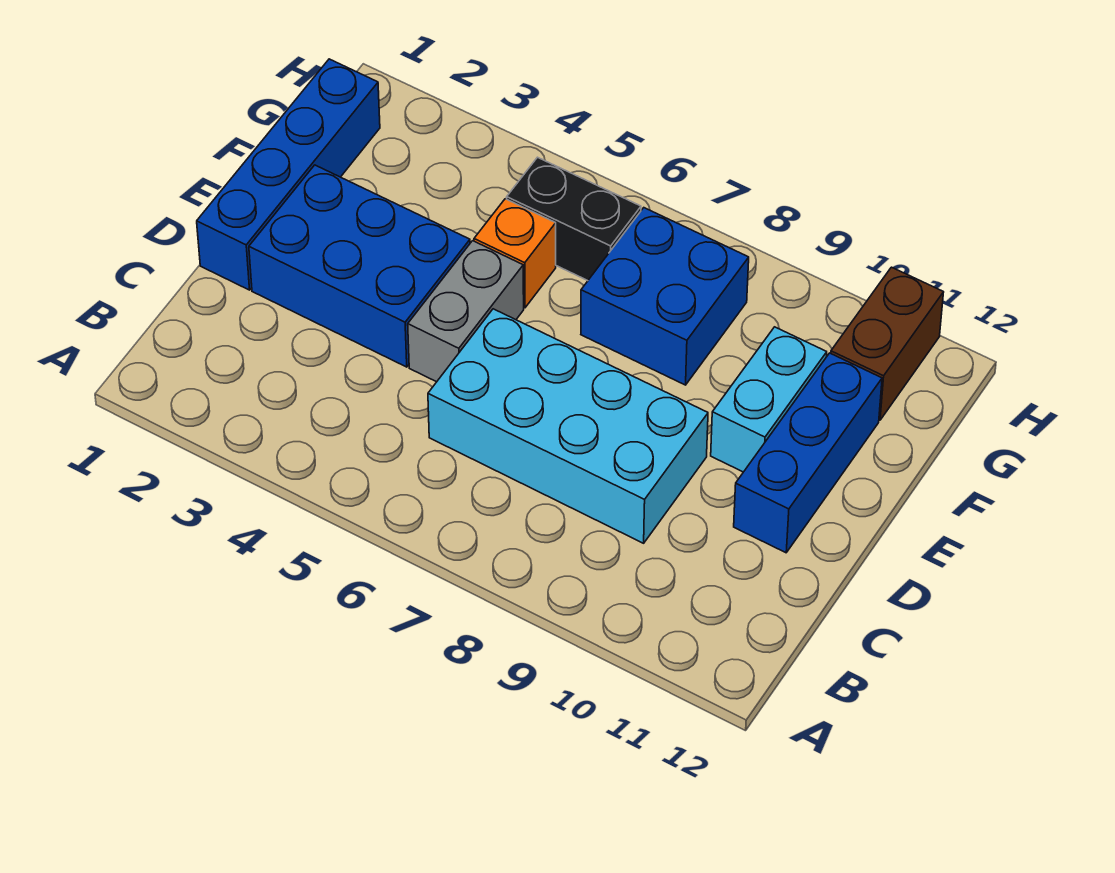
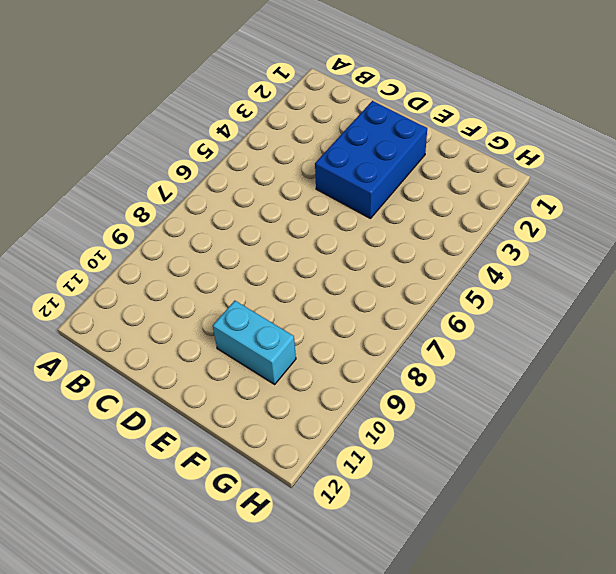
none -> cyan brick C6:D9 level 1
none -> blue brick D1:G1 level 1

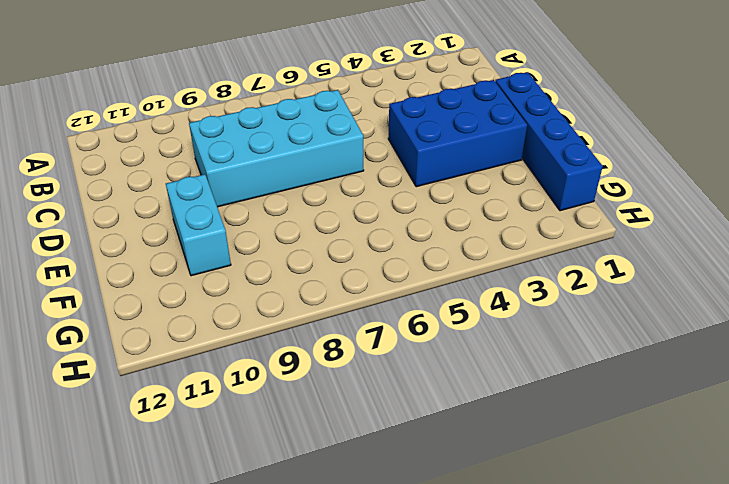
none -> grey brick D5:E5 level 1
none -> blue brick D11:F11 level 1

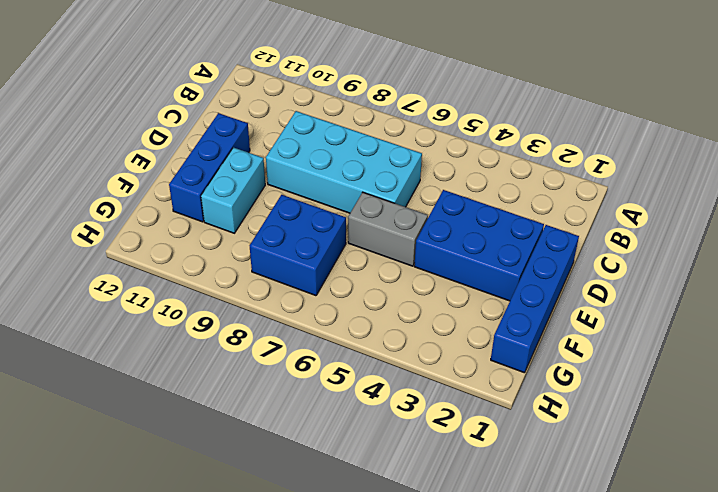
grey brick E5:E6 level 1 -> grey brick D5:E5 level 1
none -> orange brick F5 level 1
none -> black brick G5:G6 level 1

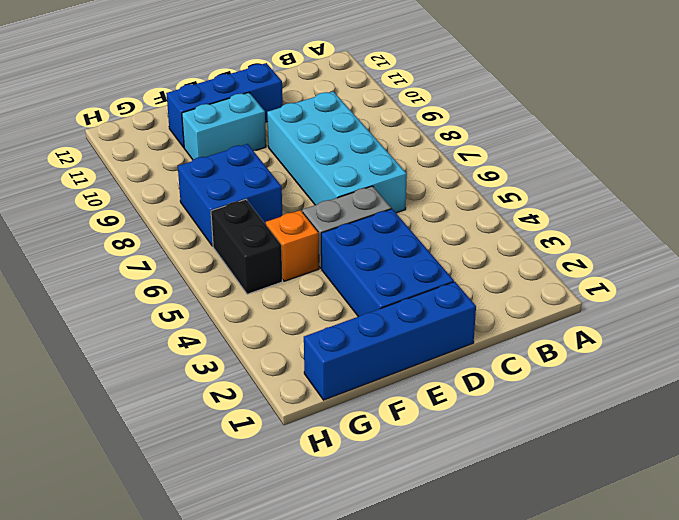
none -> brown brick G11:H11 level 1

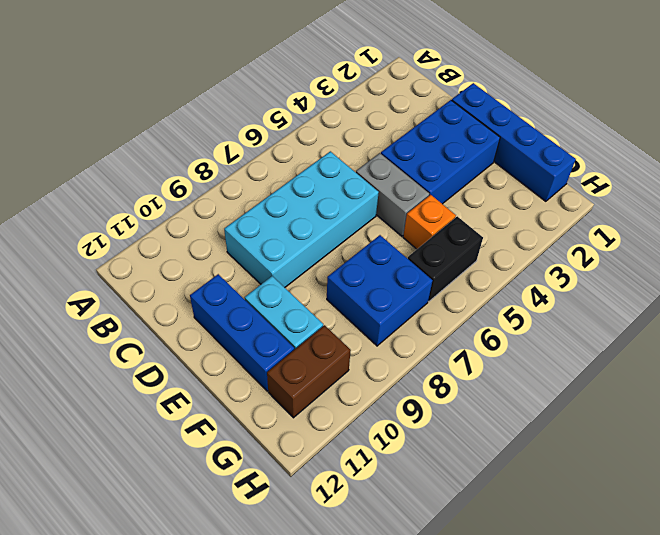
brown brick G10:G11 level 1 -> brown brick G11:H11 level 1

